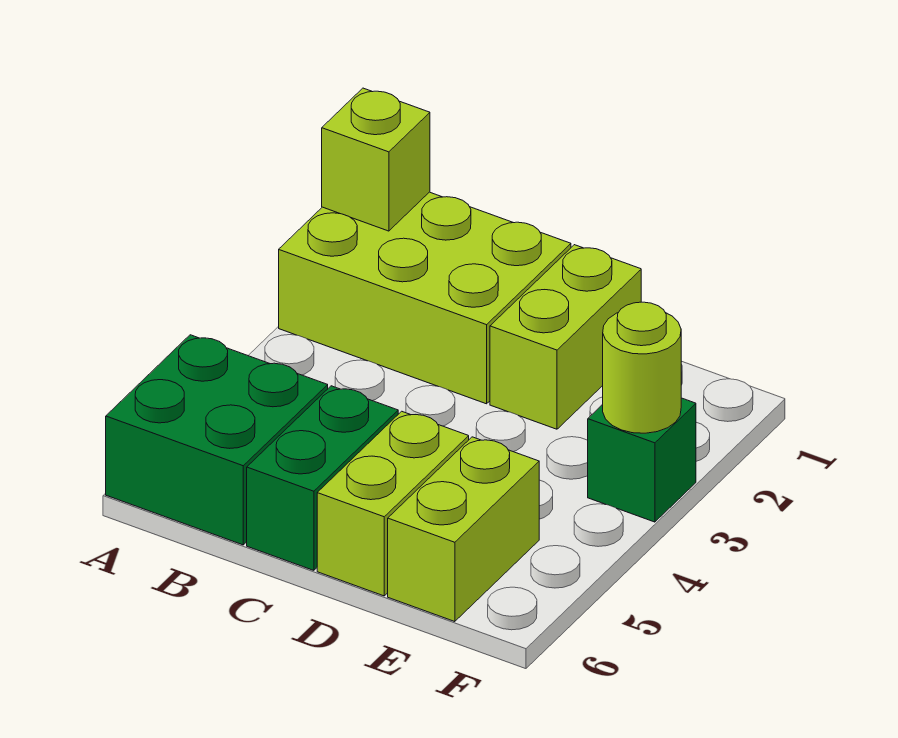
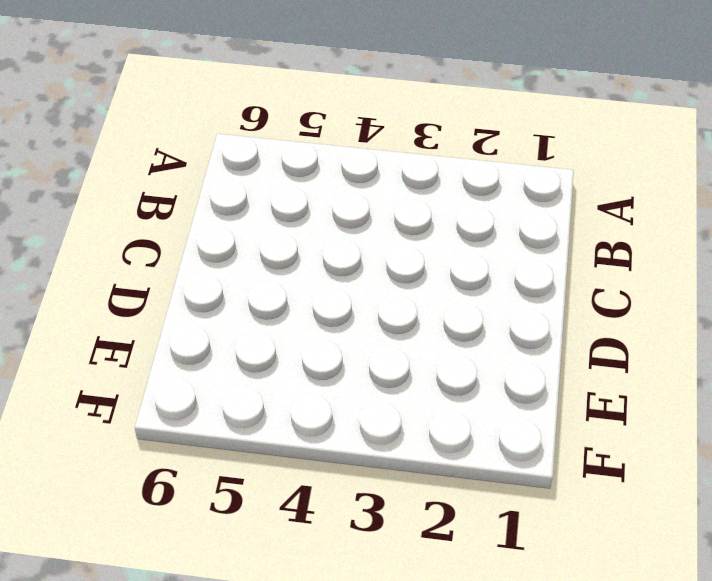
none -> lime brick A1:C2 level 1
none -> green brick A5:B6 level 1

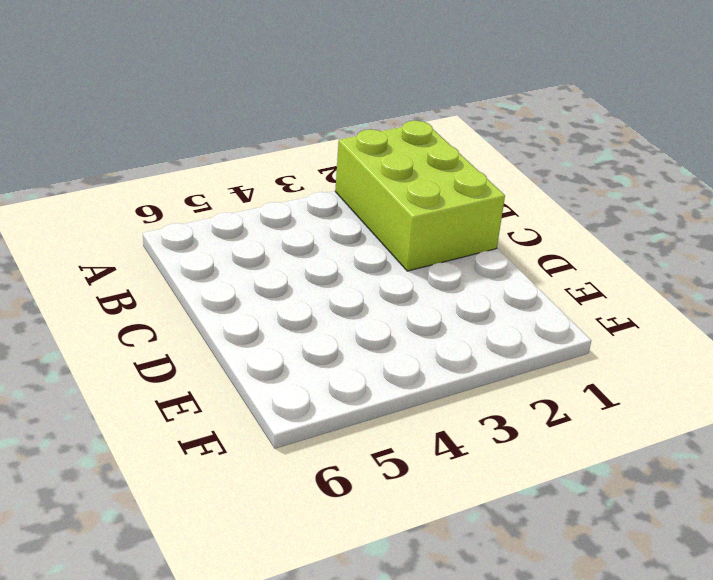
none -> green brick A5:B6 level 1
none -> green brick C5:C6 level 1

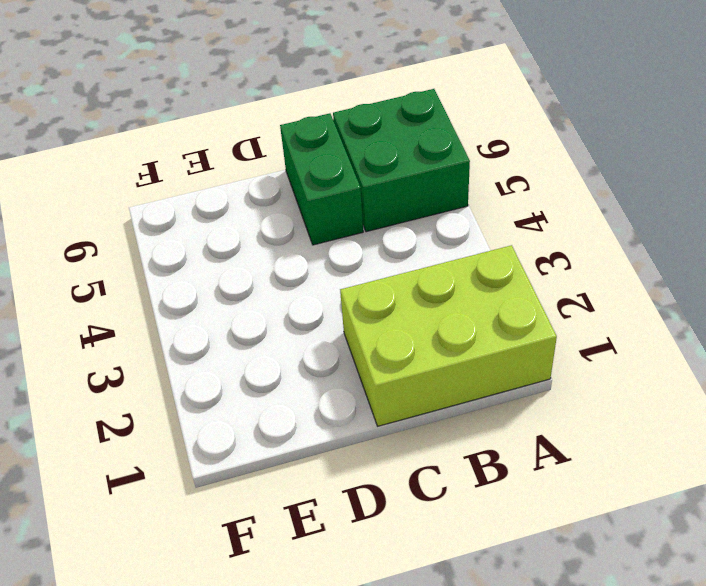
none -> lime brick D1:D2 level 1
none -> lime brick D5:D6 level 1

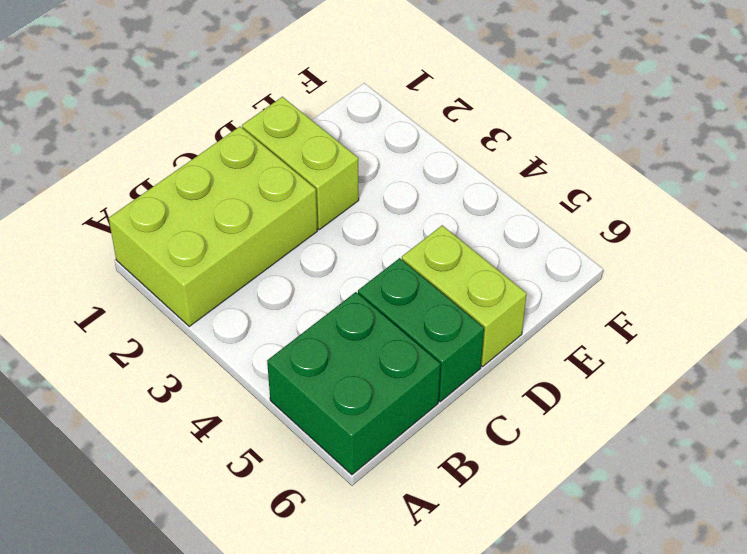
none -> lime brick E5:E6 level 1
none -> green brick F3 level 1

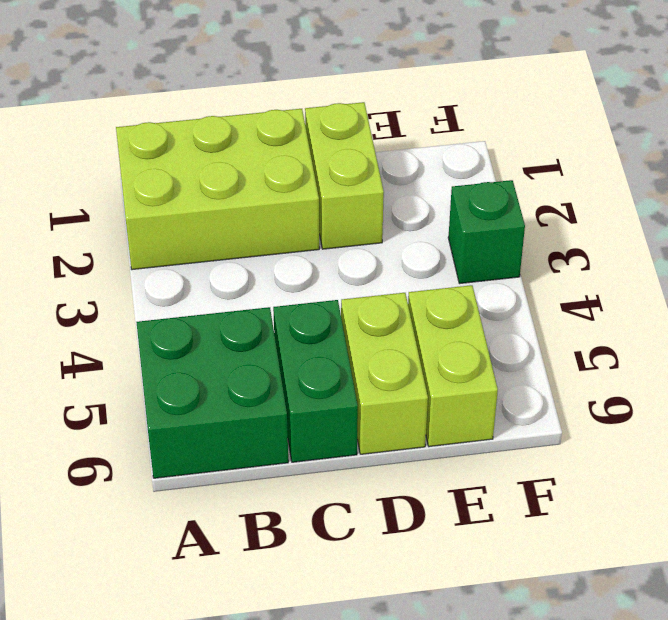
none -> lime brick A1 level 2
none -> lime round brick F3 level 2

